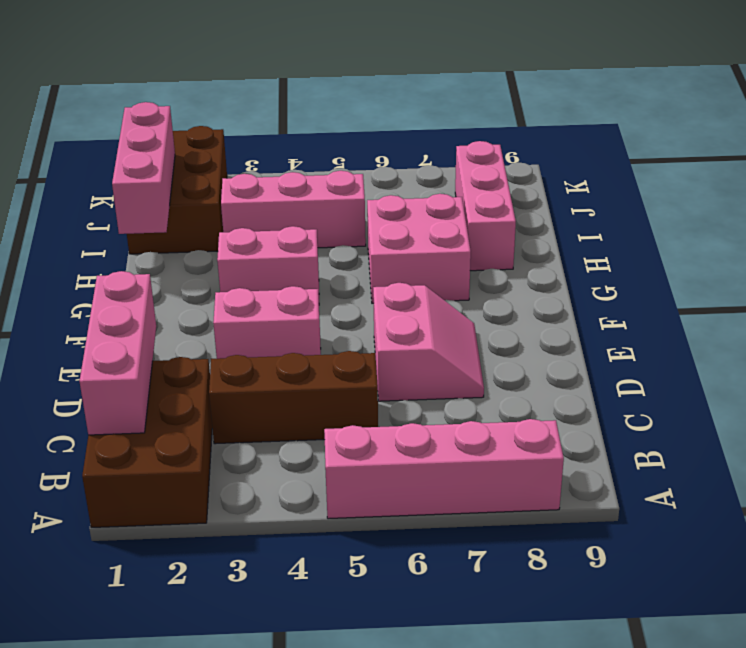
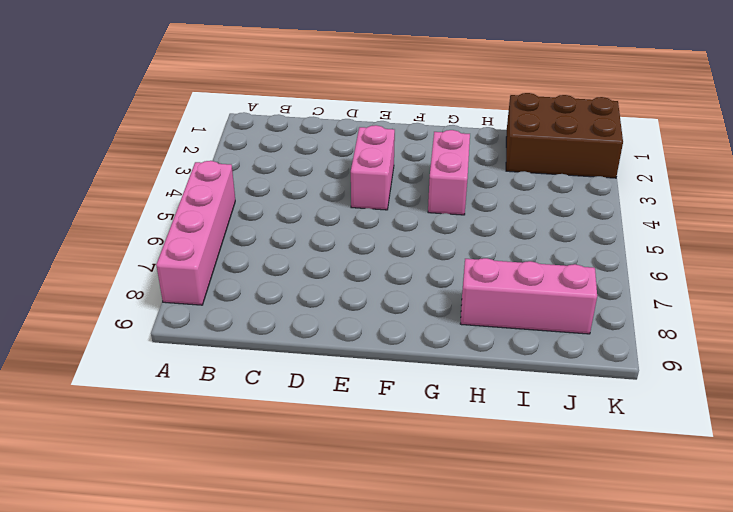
none -> brown brick A1:C2 level 1
none -> brown brick C3:C5 level 1
none -> pink slope D6:E7 level 1 top 6

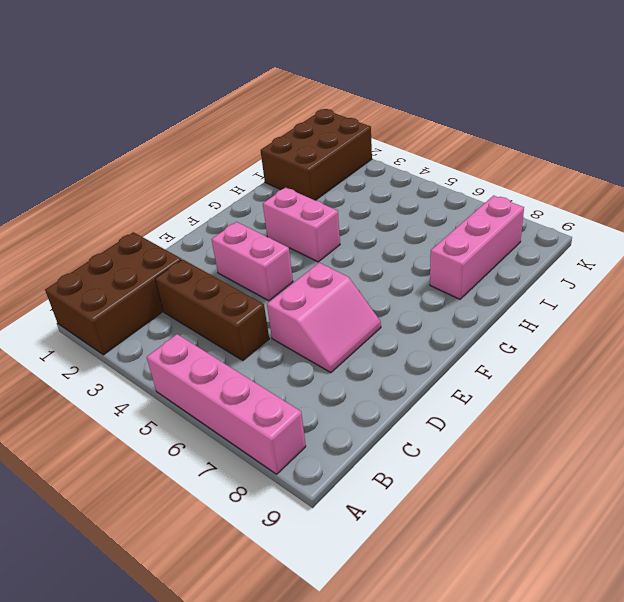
none -> pink brick G6:H7 level 1
none -> pink brick I3:I5 level 1
none -> pink brick B1:D1 level 2

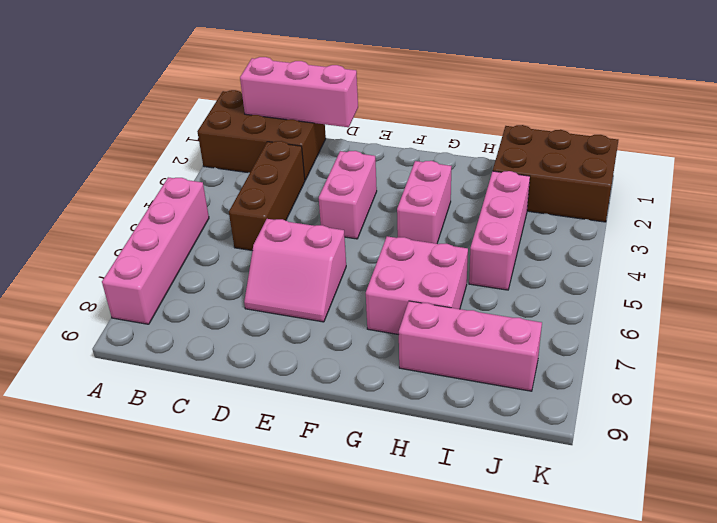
none -> pink brick H1:J1 level 2

